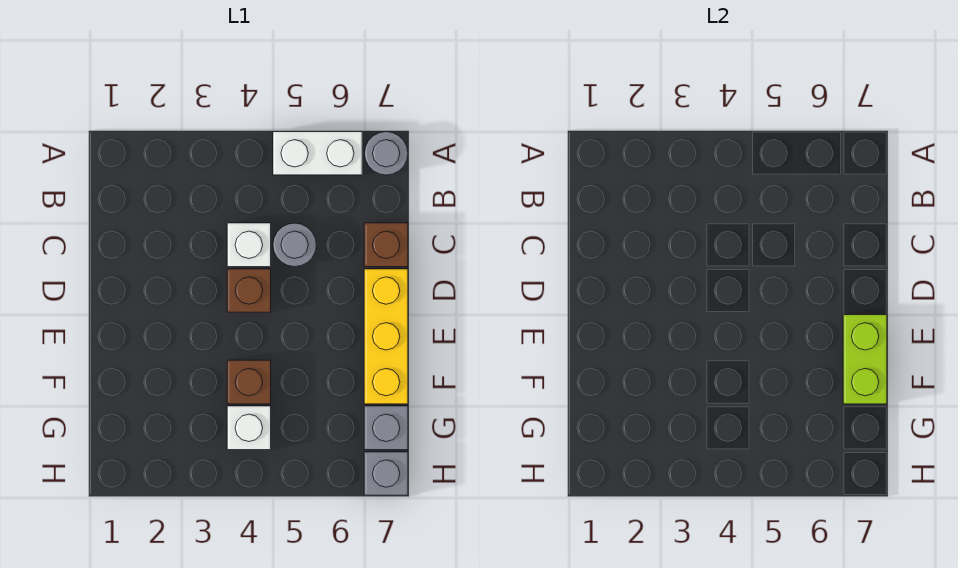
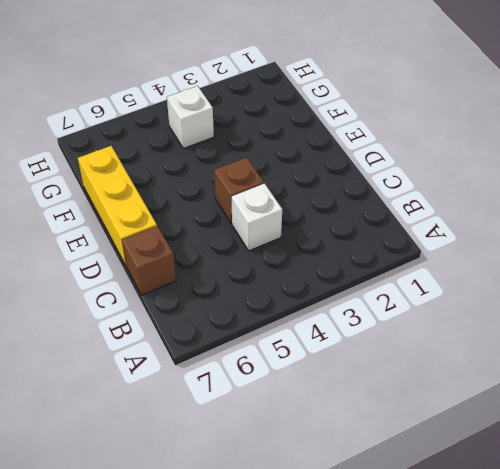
none -> white brick A5:A6 level 1
none -> grey round brick A7 level 1
none -> grey round brick C5 level 1

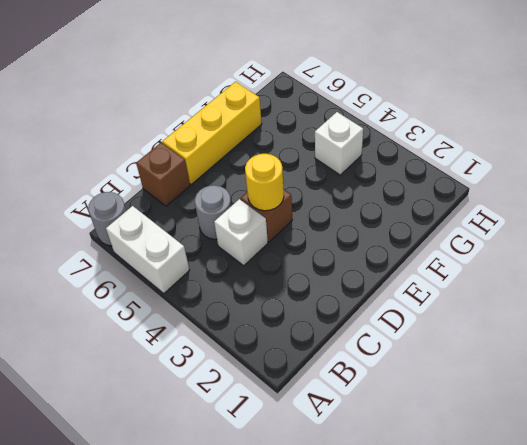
yellow round brick D4 level 2 -> none
none -> brown brick F4 level 1
none -> grey brick G7 level 1
none -> grey brick H7 level 1

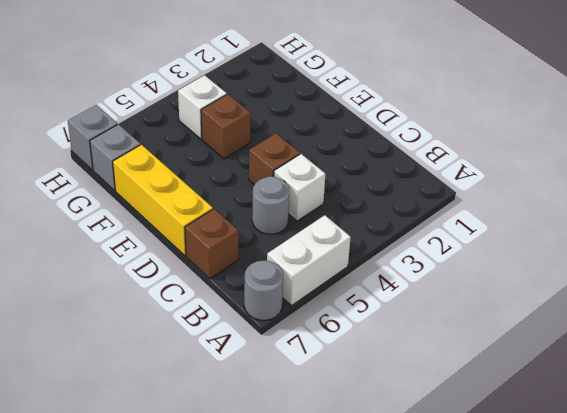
none -> lime brick E7:F7 level 2

